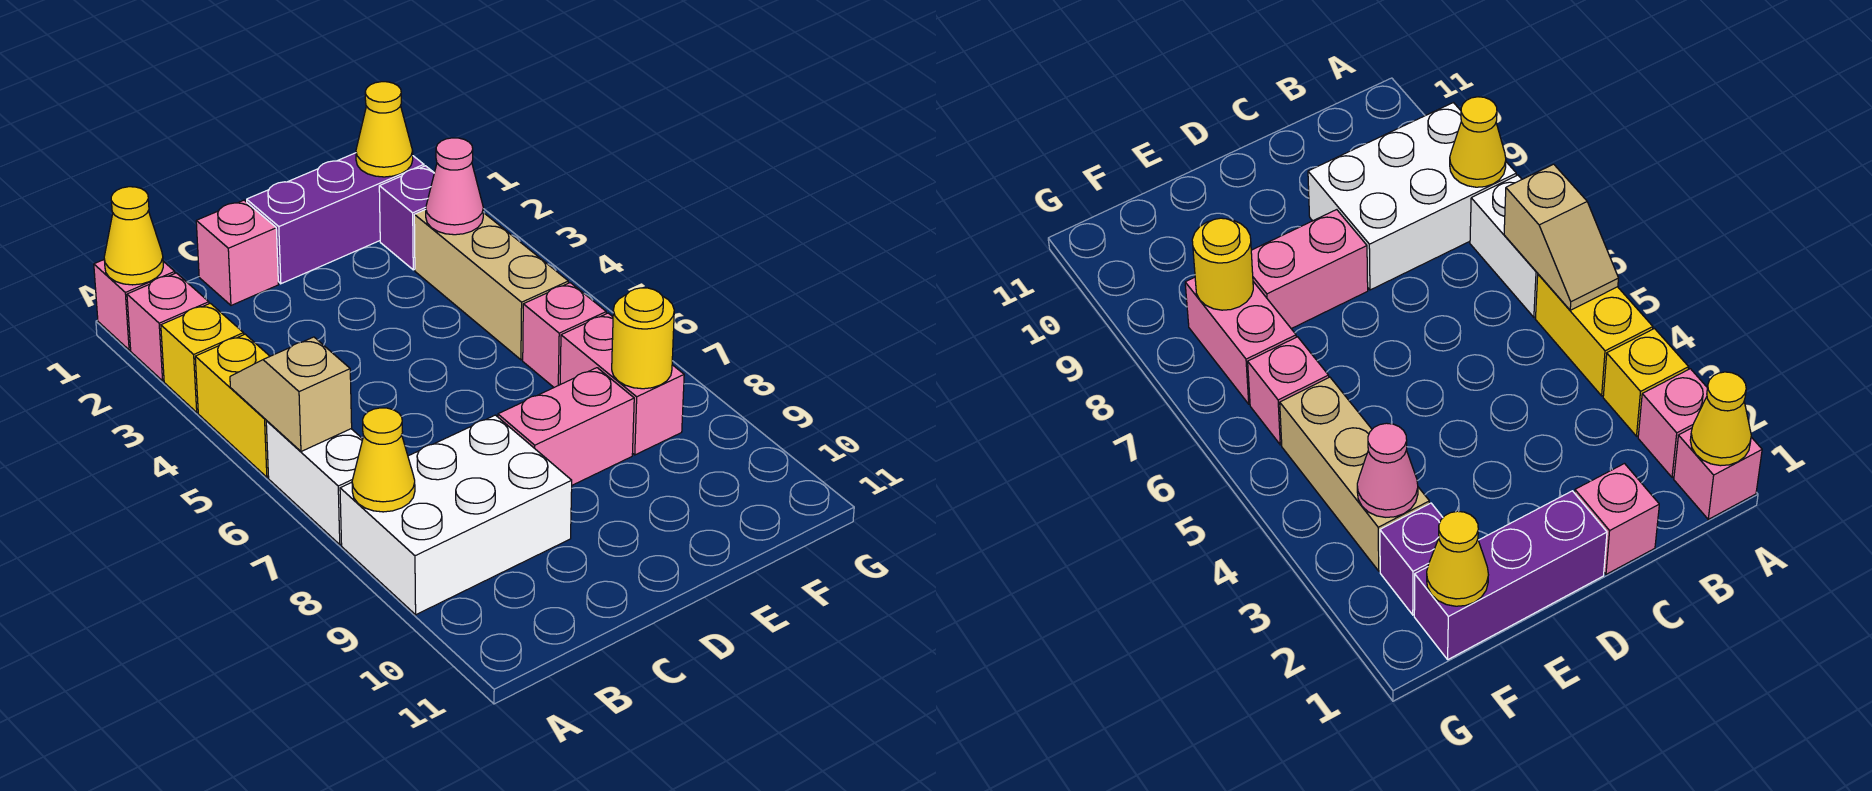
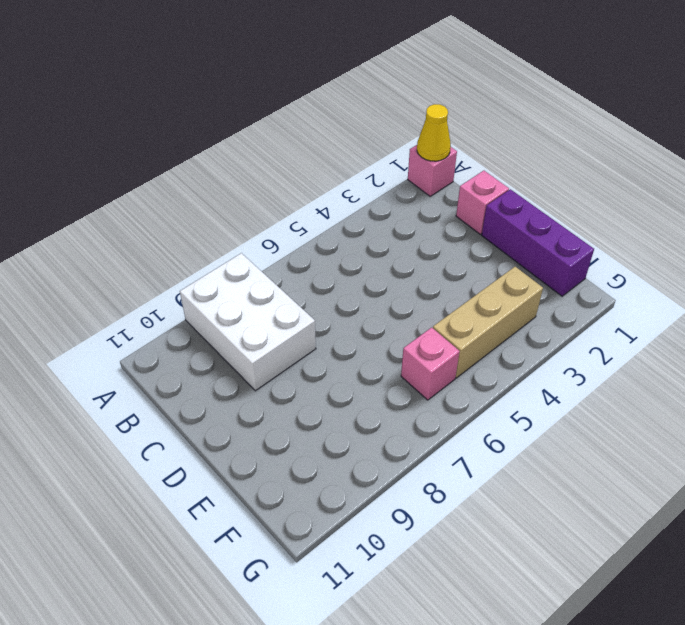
none -> pink brick A2 level 1
none -> yellow brick A3 level 1
none -> yellow brick A4:A5 level 1

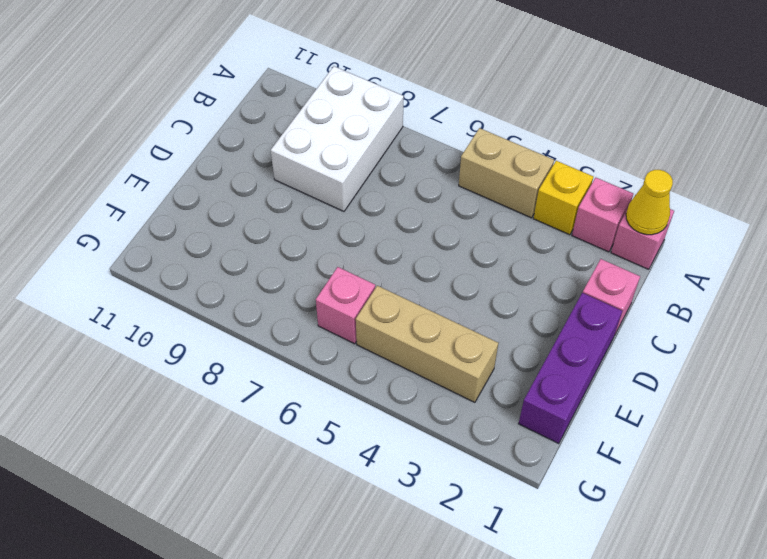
tan brick A4:A5 level 1 -> yellow brick A4:A5 level 1
none -> white brick A6:A7 level 1
none -> pink brick D8:E8 level 1
none -> purple brick F2 level 1

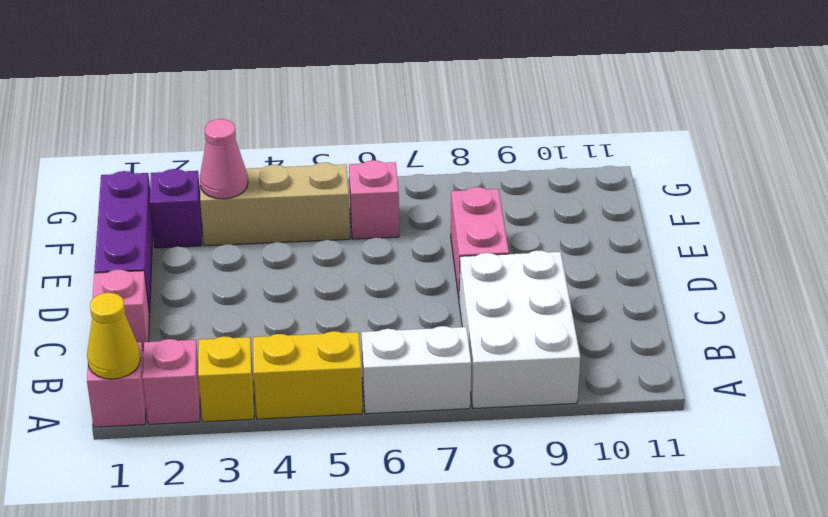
none -> pink brick F7:F8 level 1
none -> tan slope A5:A6 level 2 top 6
none -> yellow cone A8 level 2

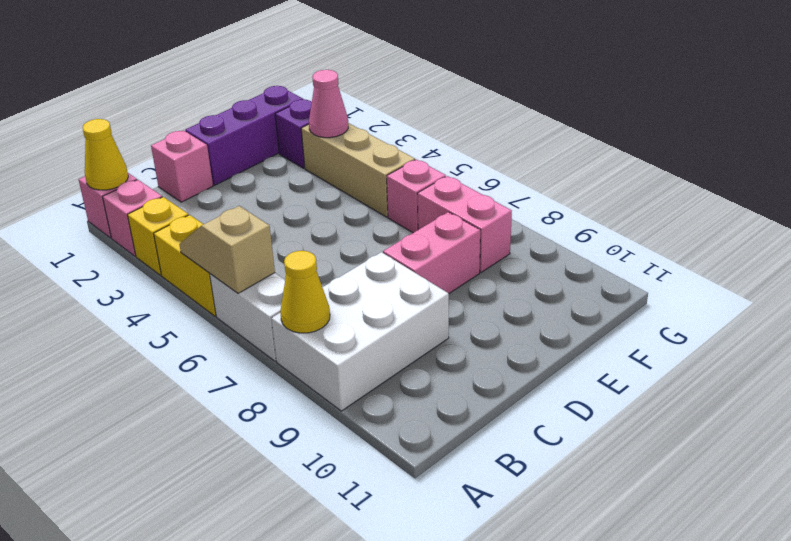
none -> yellow cone F1 level 2
none -> yellow round brick F8 level 2

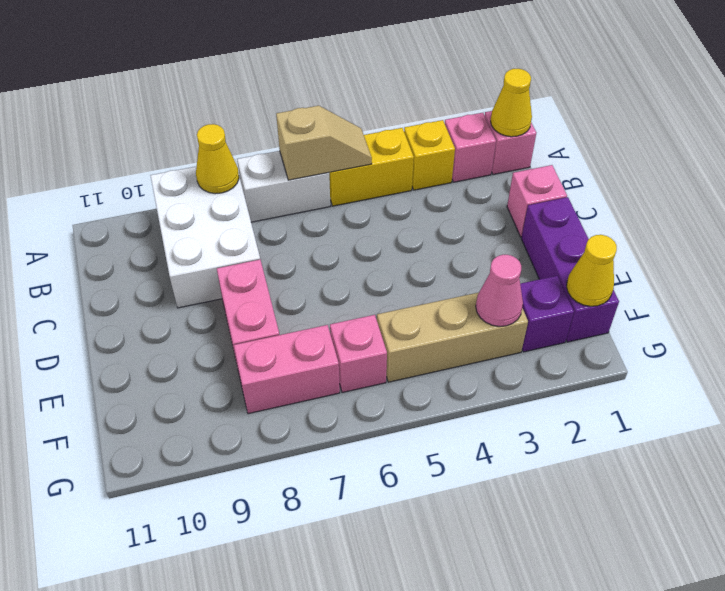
none -> yellow round brick F8 level 2

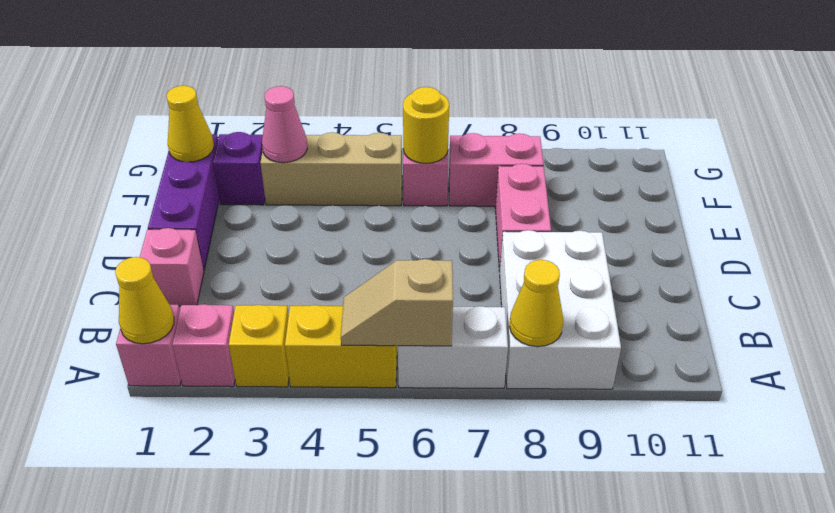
yellow round brick F6 level 2 -> yellow round brick F8 level 2

